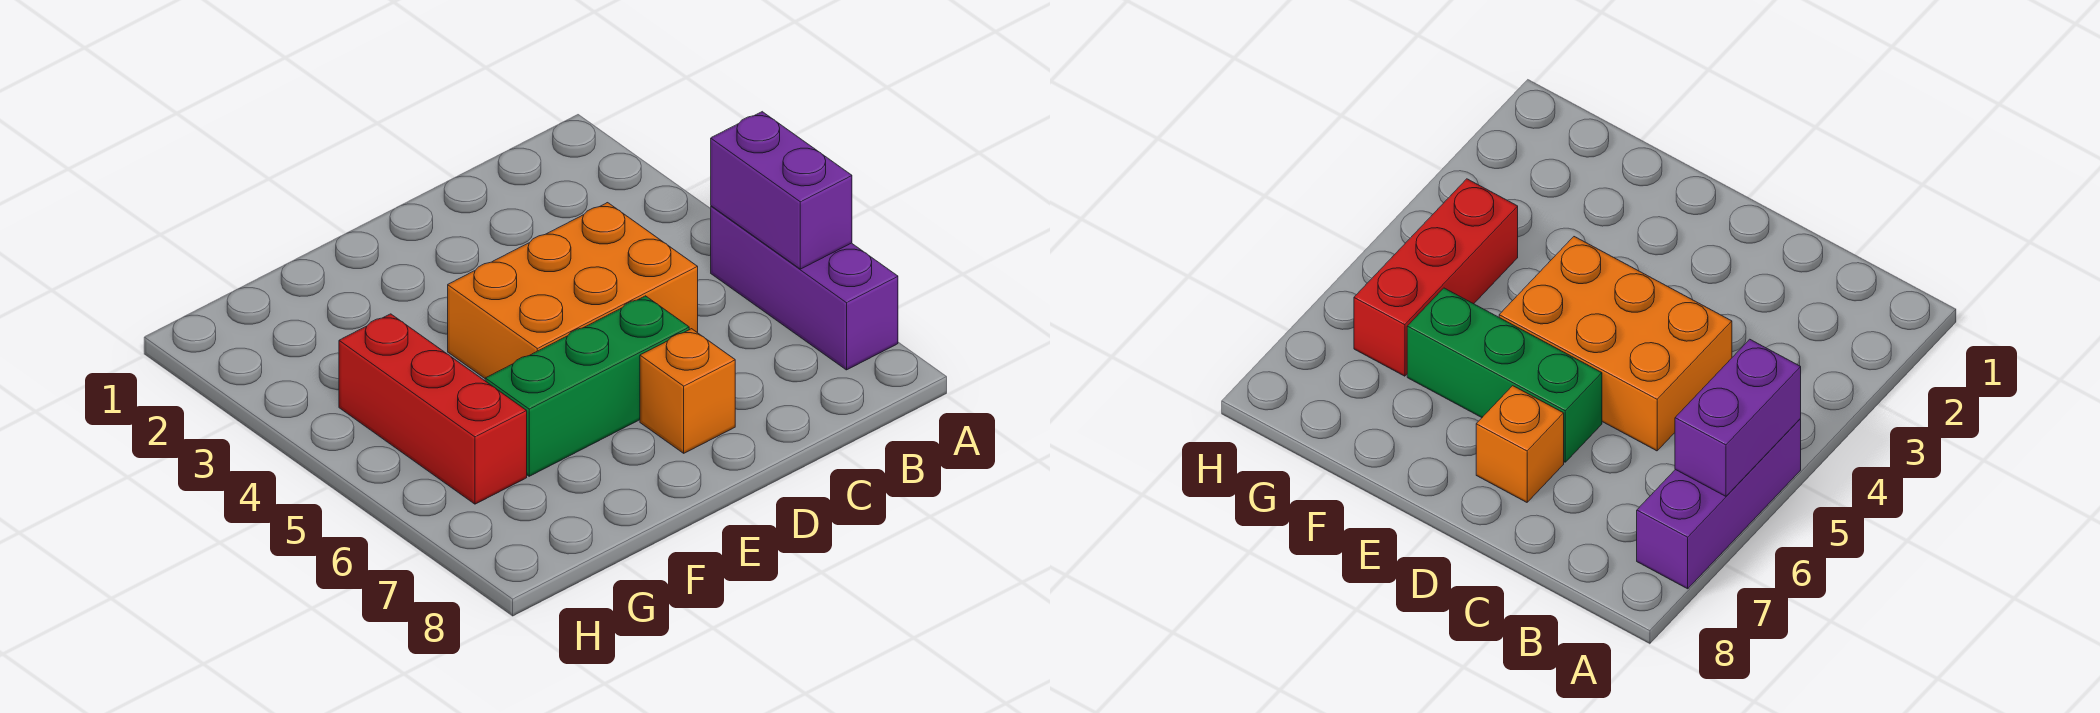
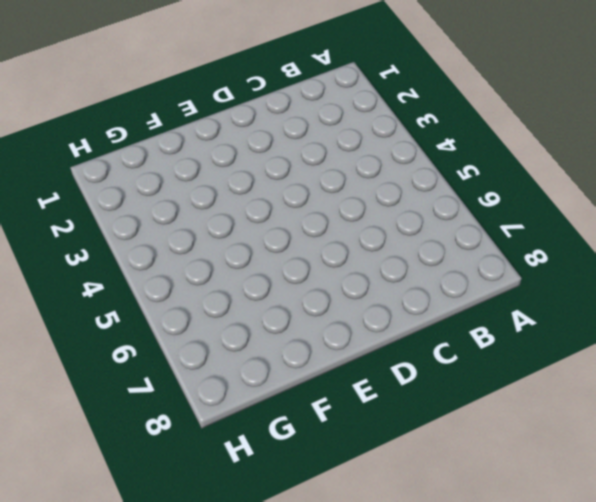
none -> purple brick A5:A7 level 1
none -> orange brick C4:E5 level 1

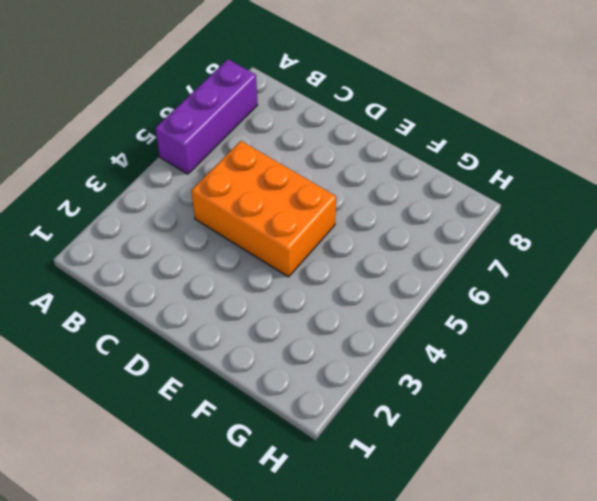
none -> green brick D6:F6 level 1
none -> orange brick D7 level 1

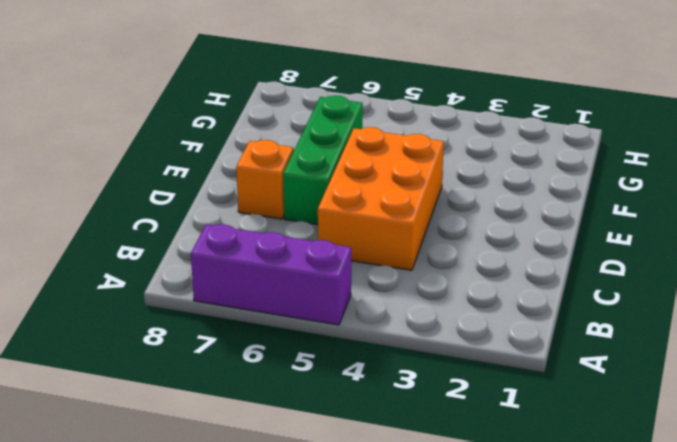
none -> red brick G4:G6 level 1
none -> purple brick A5:A6 level 2

